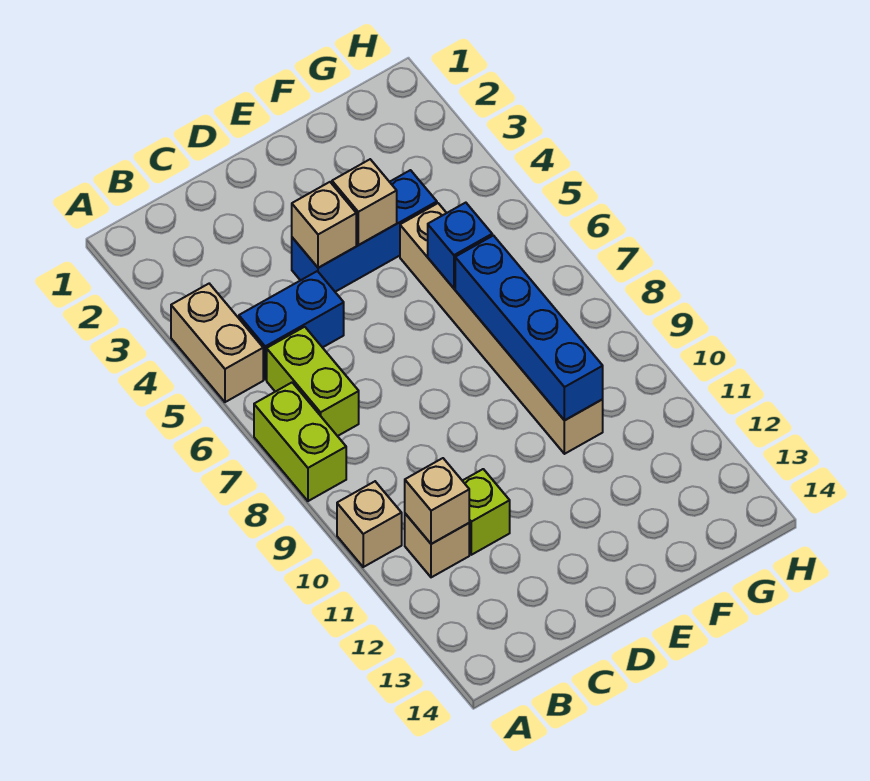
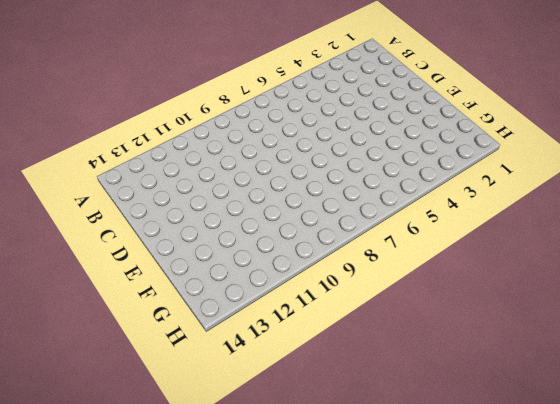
none -> tan brick A4:A5 level 1
none -> lime brick A7:A8 level 1
none -> tan brick A10 level 1

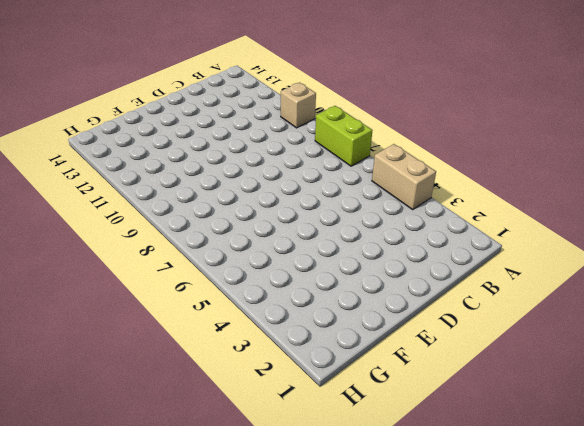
none -> blue brick B5:C5 level 1
none -> lime brick B6:B7 level 1
none -> tan brick B11 level 1

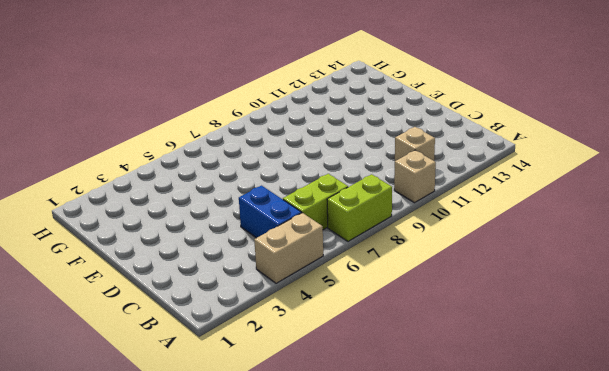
none -> lime brick C11 level 1
none -> blue brick D4:F4 level 1
none -> tan brick F5:F10 level 1

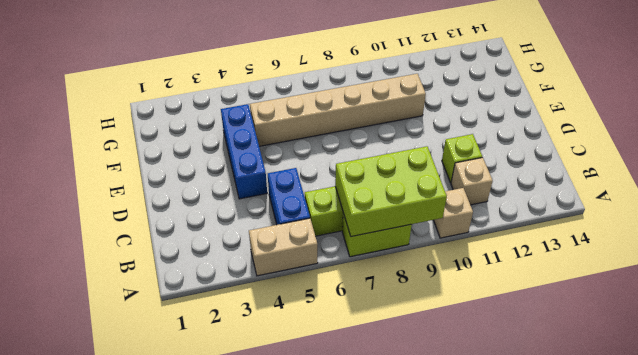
lime brick A7:B9 level 2 -> none
none -> tan brick B11 level 2
none -> tan brick D4 level 2
none -> tan brick E4 level 2

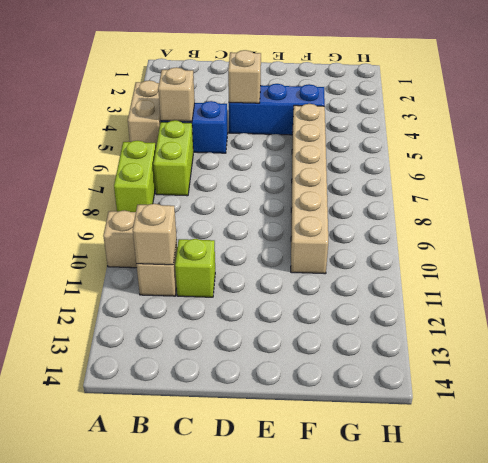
tan brick B5 level 2 -> tan brick E4 level 2
none -> blue brick F6 level 2
none -> blue brick F7:F10 level 2

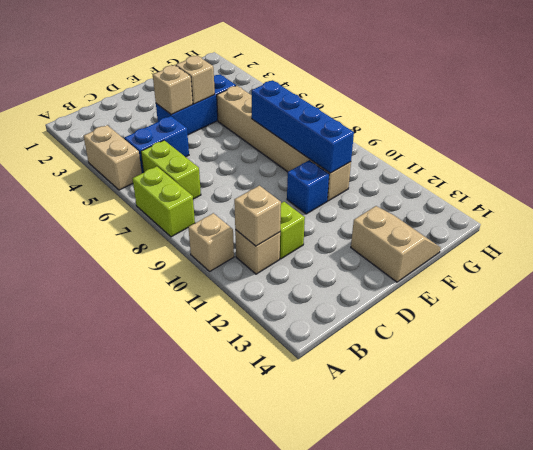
blue brick E10 level 1 -> blue brick F6 level 2
tan slope E13:F14 level 1 top E -> none

